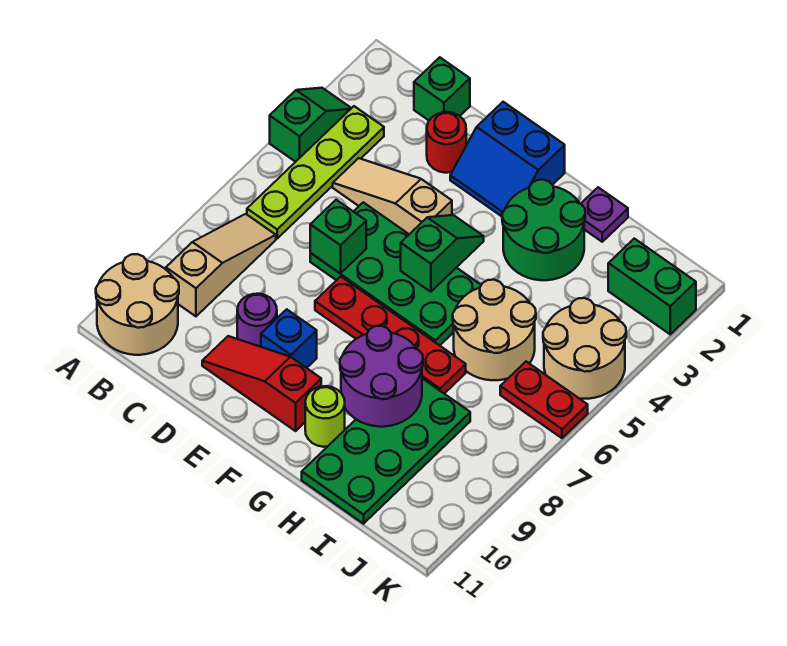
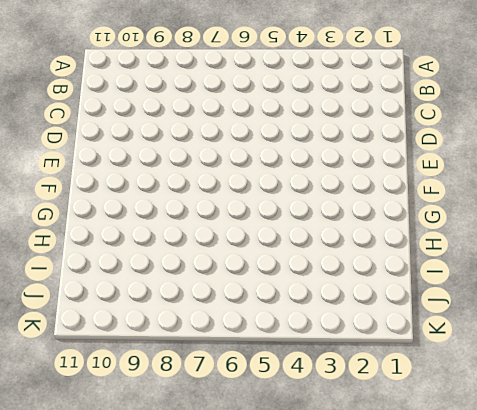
none -> green slope A3:A4 level 1 top 4
none -> tan round brick A10:B11 level 1
none -> lime plate B3:B6 level 1

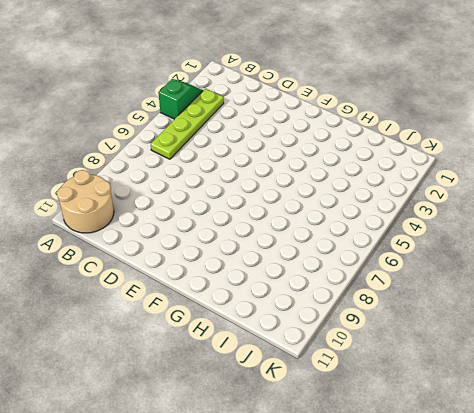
none -> tan slope B7:B9 level 1 top 9
none -> green brick C1 level 1
none -> tan slope C4:E4 level 1 top E

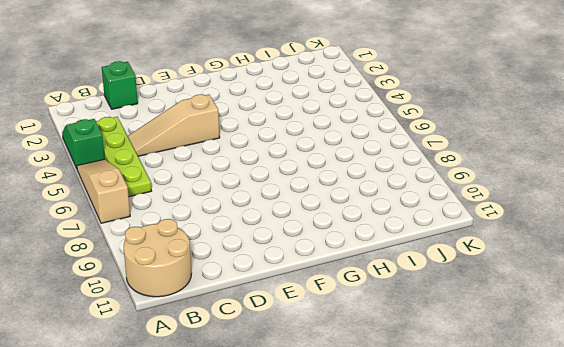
tan slope A5:A7 level 1 top 7 -> tan slope B7:B9 level 1 top 9
none -> red round brick D2 level 1
none -> green plate D5:G6 level 1
none -> purple round brick D9 level 1

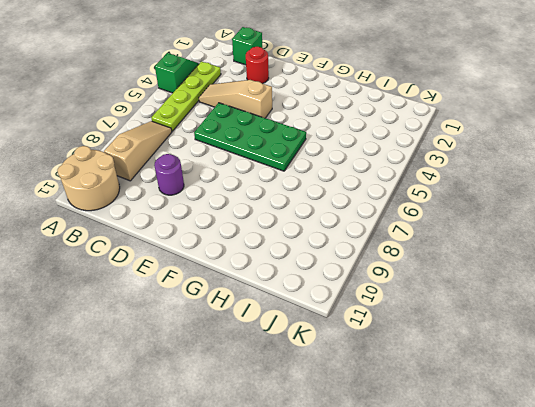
none -> red slope D10:F10 level 1 top F
none -> blue slope E1:F2 level 1 top 1
none -> red plate E7:H7 level 1

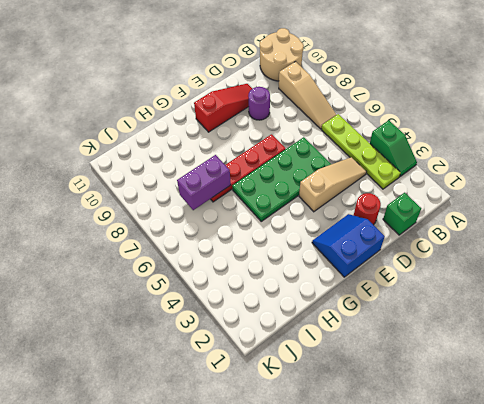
purple brick H7:I7 level 2 -> none
none -> blue brick E9 level 1
none -> green round brick G2:H3 level 1
none -> lime round brick G10 level 1

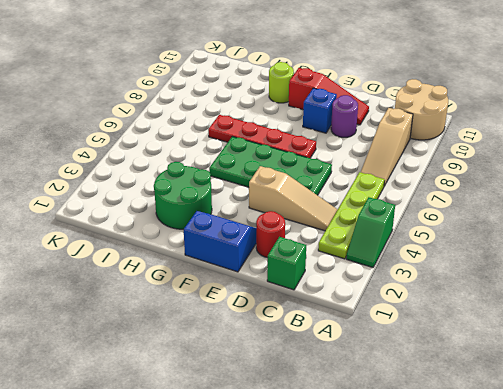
none -> purple plate H1 level 1
none -> tan round brick H5:I6 level 1
none -> green plate H8:I11 level 1

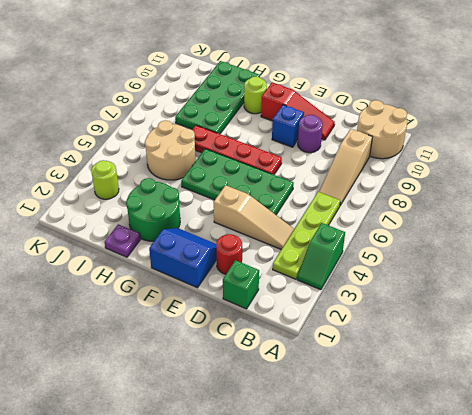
lime round brick J3 level 1 -> none
none -> green brick J2:K2 level 1
none -> tan round brick J4:K5 level 1
none -> red plate J6:K6 level 1

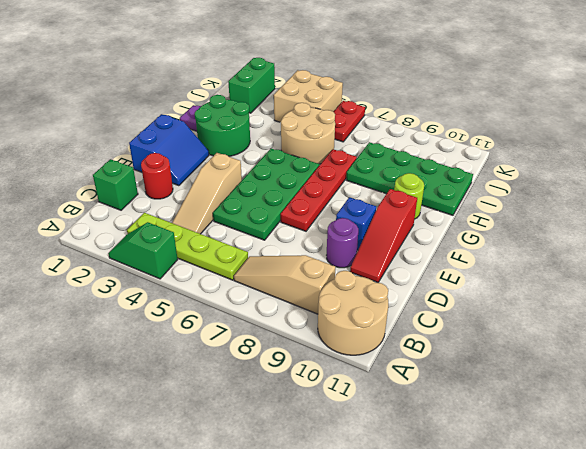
tan brick J4:K5 level 1 -> tan round brick J4:K5 level 1
none -> green brick D6 level 2
none -> green slope F4:F5 level 2 top 5
none -> purple round brick G8:H9 level 2

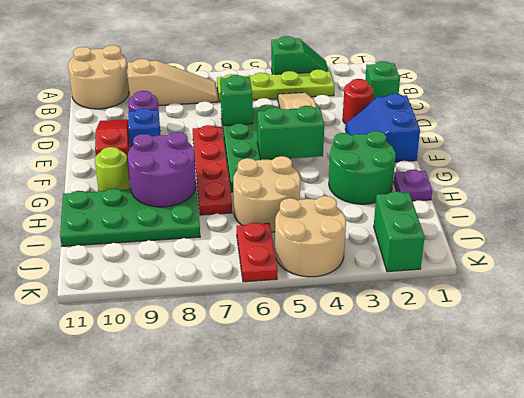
green brick F4:F5 level 2 -> green slope F4:F5 level 2 top 5

